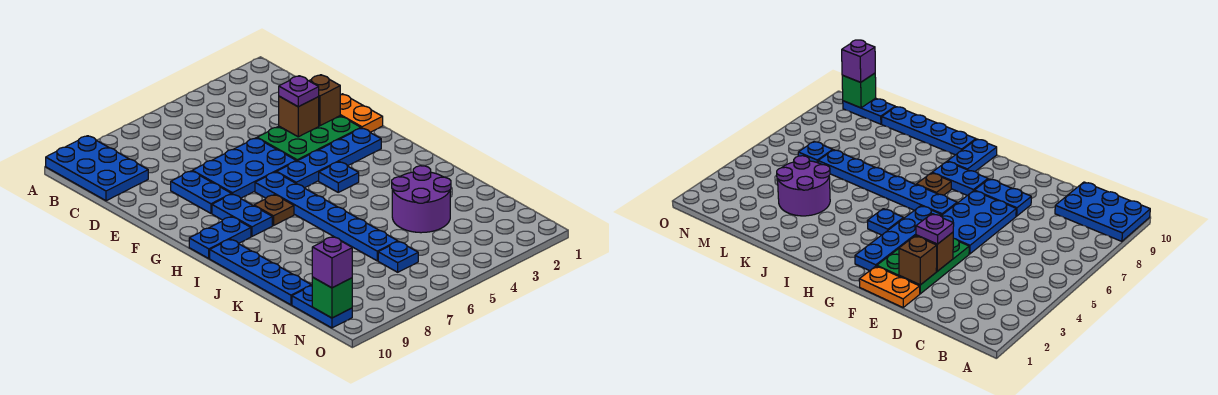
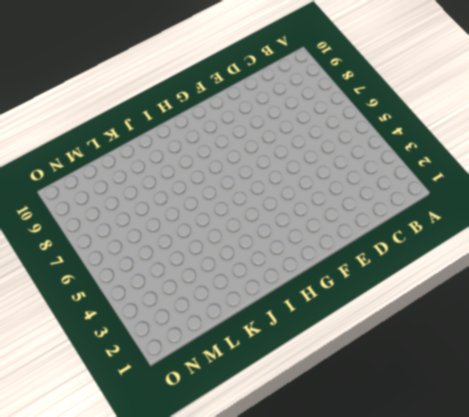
none -> blue plate A9:C10 level 1
none -> orange plate E1:F1 level 1
none -> green plate E2:F4 level 1

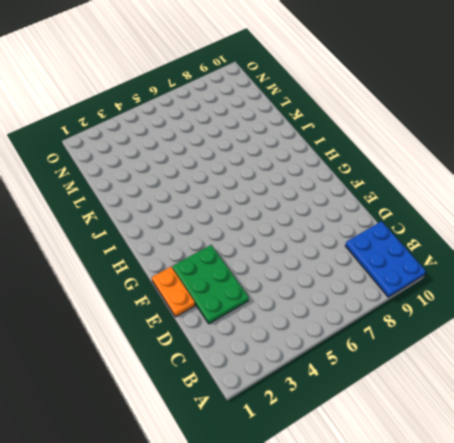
green plate D2:F3 level 1 -> green plate E2:F4 level 1
none -> blue plate E5:F7 level 1
none -> blue plate E8:F8 level 1
none -> blue plate G2:G5 level 1

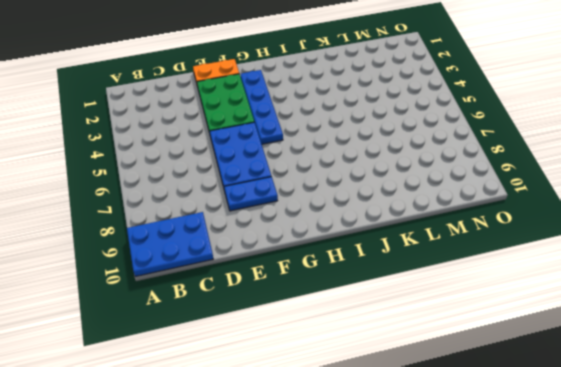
none -> blue plate G6:L6 level 1
none -> blue plate G8:H8 level 1
none -> blue plate H4 level 1

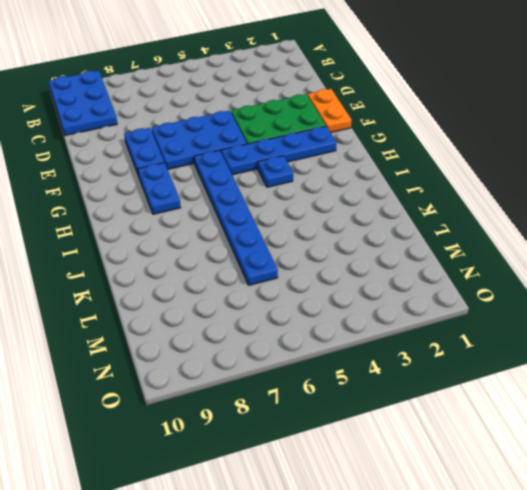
none -> brown plate H7 level 1
none -> blue plate H9:H10 level 1
none -> blue plate I10:L10 level 1

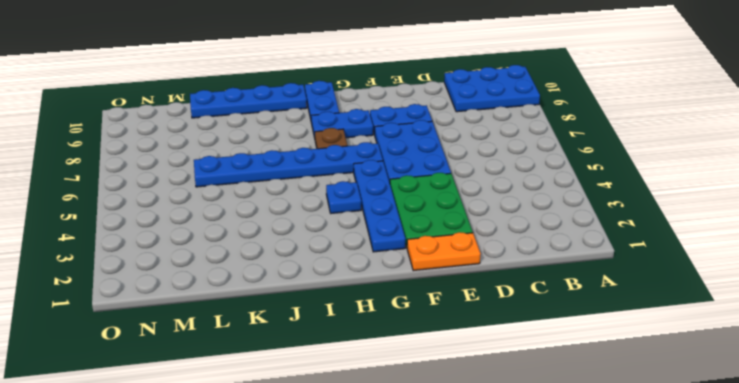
none -> purple round brick K3:L4 level 1
none -> blue plate M6 level 1
none -> blue plate M10:N10 level 1

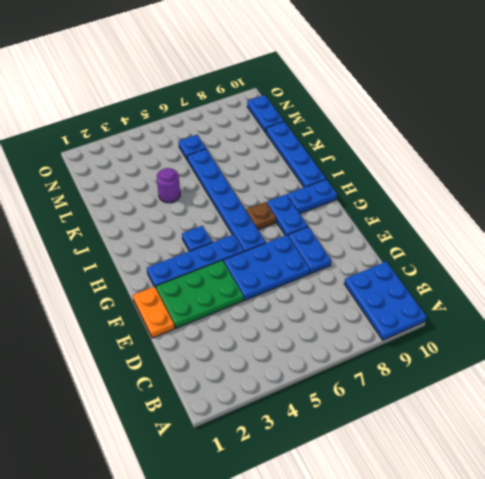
purple round brick K4 level 1 -> purple round brick K3:L4 level 1
none -> brown brick E2 level 2
none -> brown brick E3 level 2
none -> green brick N10 level 2

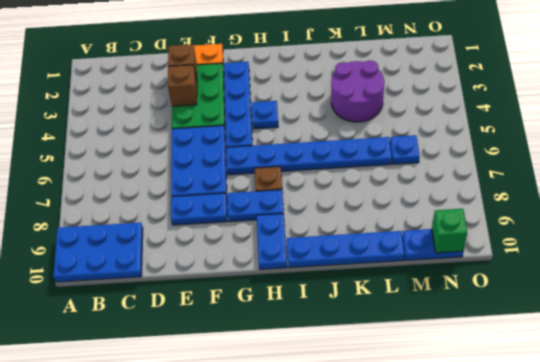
none -> purple plate E3 level 3
none -> purple brick N10 level 3

